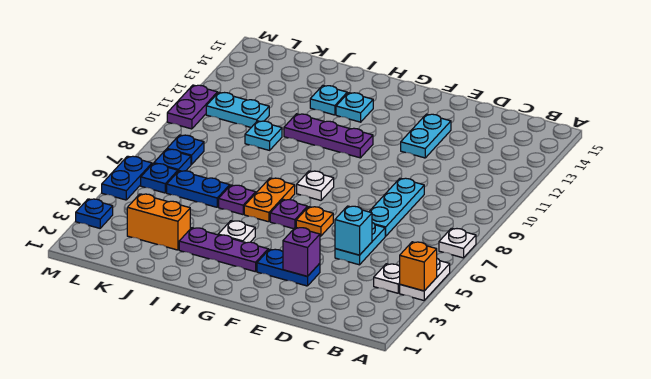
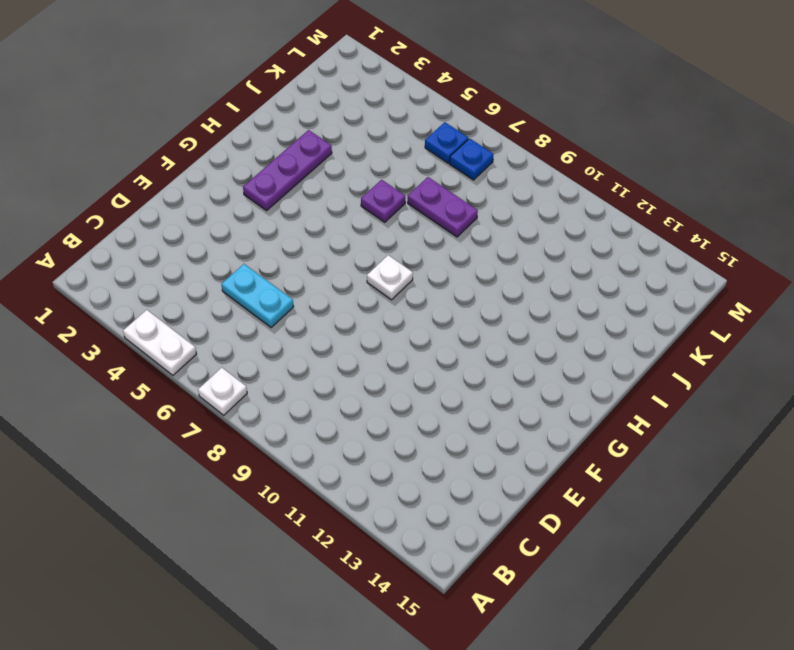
purple plate J7:J8 level 1 -> purple plate M10:M11 level 1
none -> white plate B4 level 1
none -> cyan plate D7:D9 level 1
none -> blue plate E3:F3 level 1
none -> cyan plate E12:E13 level 1

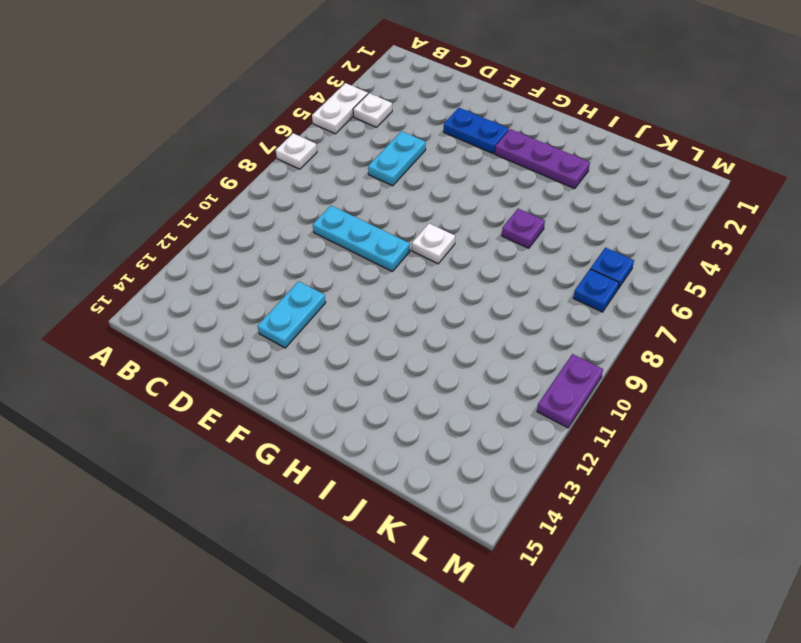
cyan plate D9:F9 level 1 -> cyan plate D7:D9 level 1
none -> orange plate F6 level 1
none -> purple plate G6 level 1
none -> purple plate G11:I11 level 1
none -> white plate H4 level 1

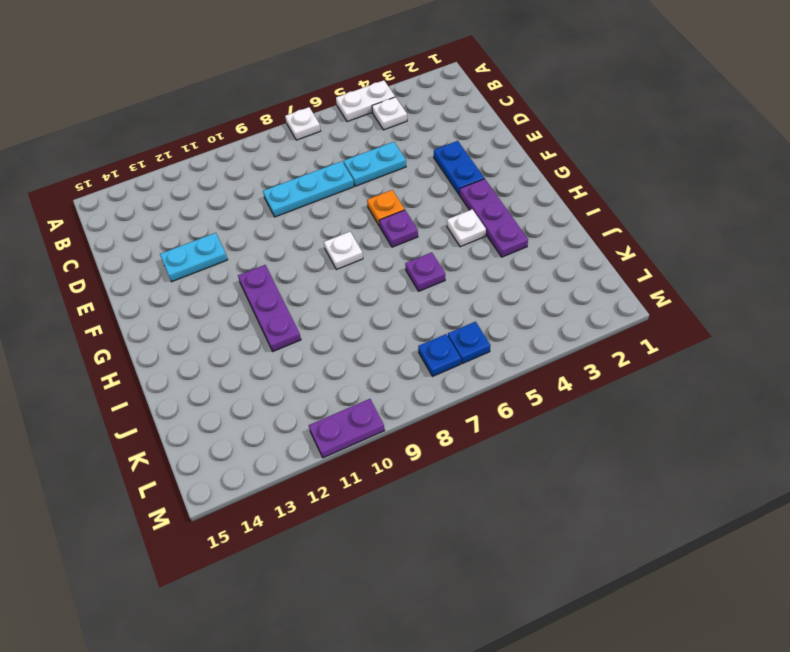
none -> orange plate H6:H7 level 1
none -> cyan plate H13 level 1
none -> cyan plate I13 level 1
none -> orange brick J3:K3 level 1

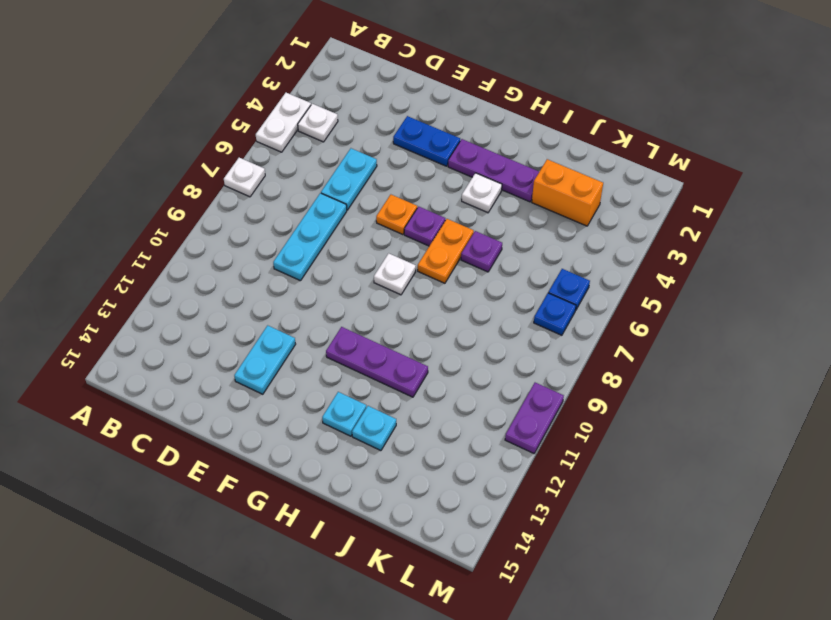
none -> blue plate J6:K6 level 1
none -> cyan plate J10 level 1
none -> cyan plate K11:L11 level 1
none -> blue plate L8 level 1

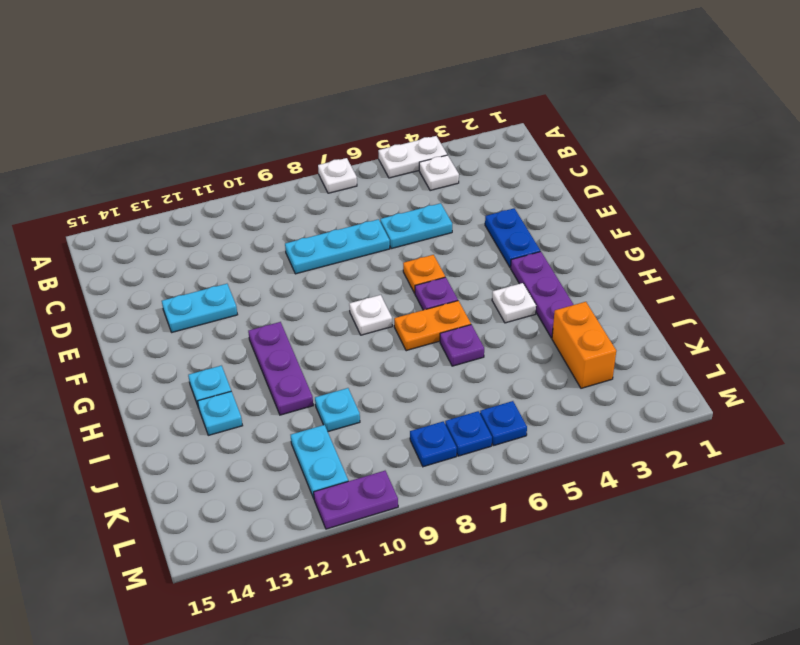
none -> blue plate J6:K6 level 1
none -> blue plate M3 level 1
none -> blue plate M5:M6 level 1
none -> orange brick A4 level 2

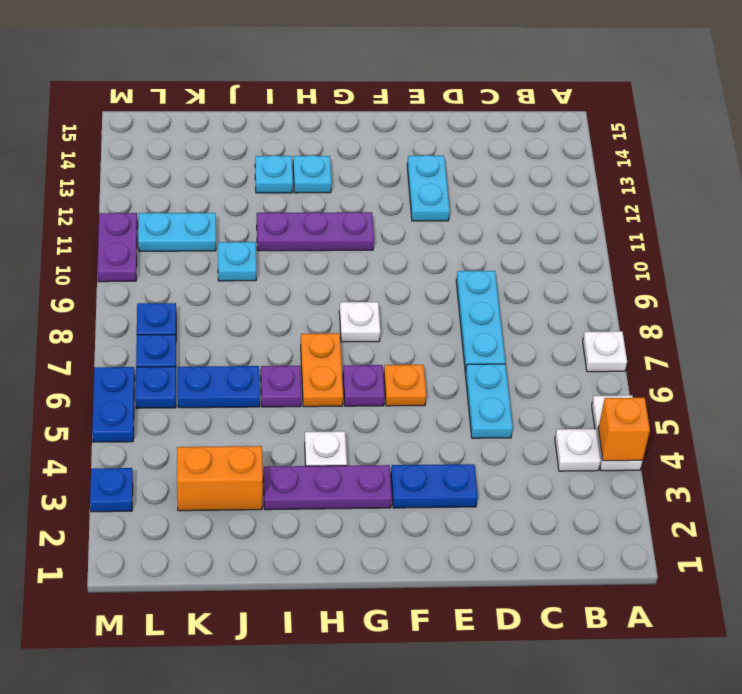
none -> cyan brick D5 level 2
none -> purple brick E3 level 2

